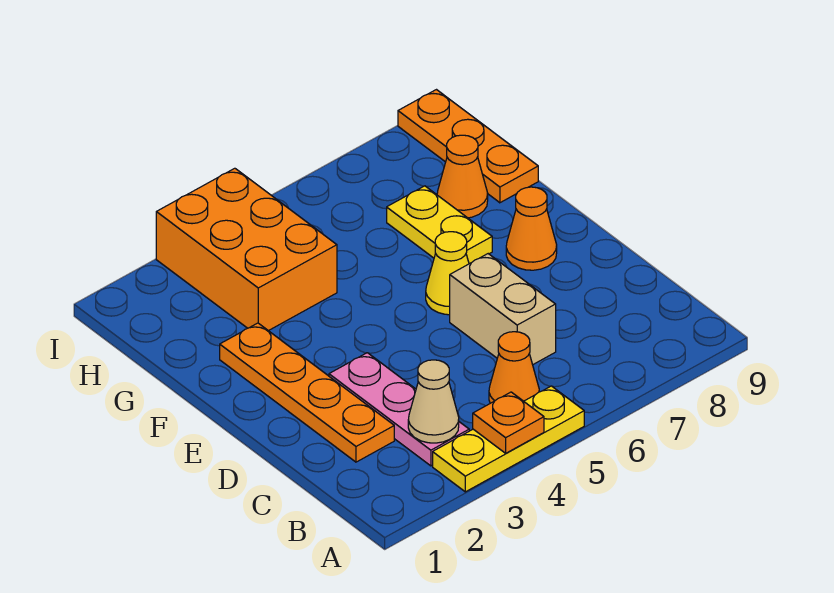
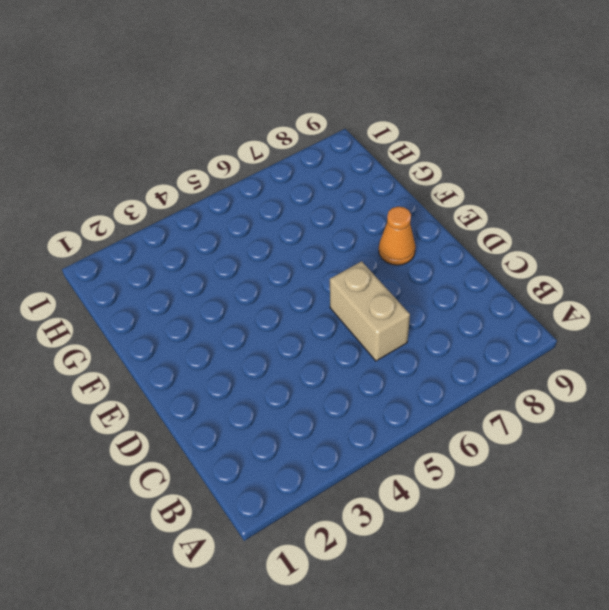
none -> yellow plate A3:A5 level 1
none -> pink plate B3:D3 level 1
none -> orange cone B5 level 1

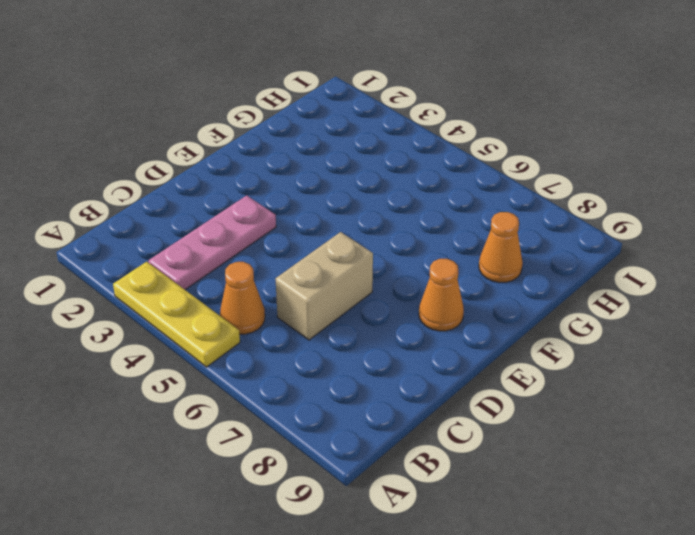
none -> orange plate C2:F2 level 1
none -> yellow cone E6 level 1
none -> yellow plate F7:G7 level 1

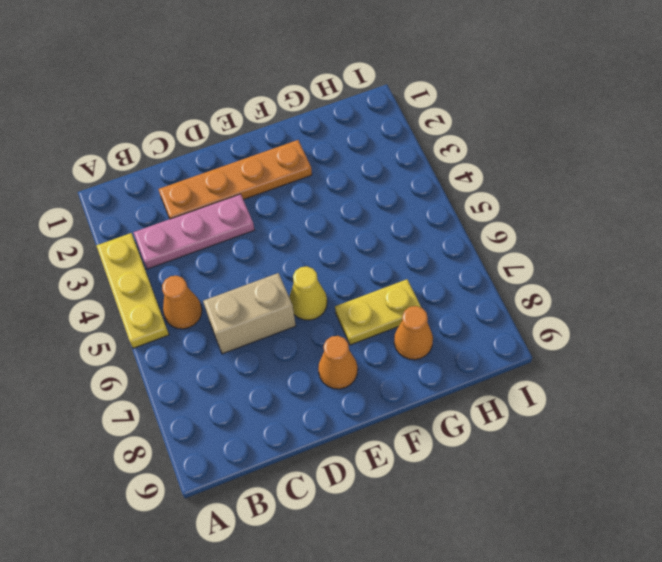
none -> orange brick G3:I4 level 1
none -> orange plate G9:I9 level 1
none -> orange plate A4 level 2

